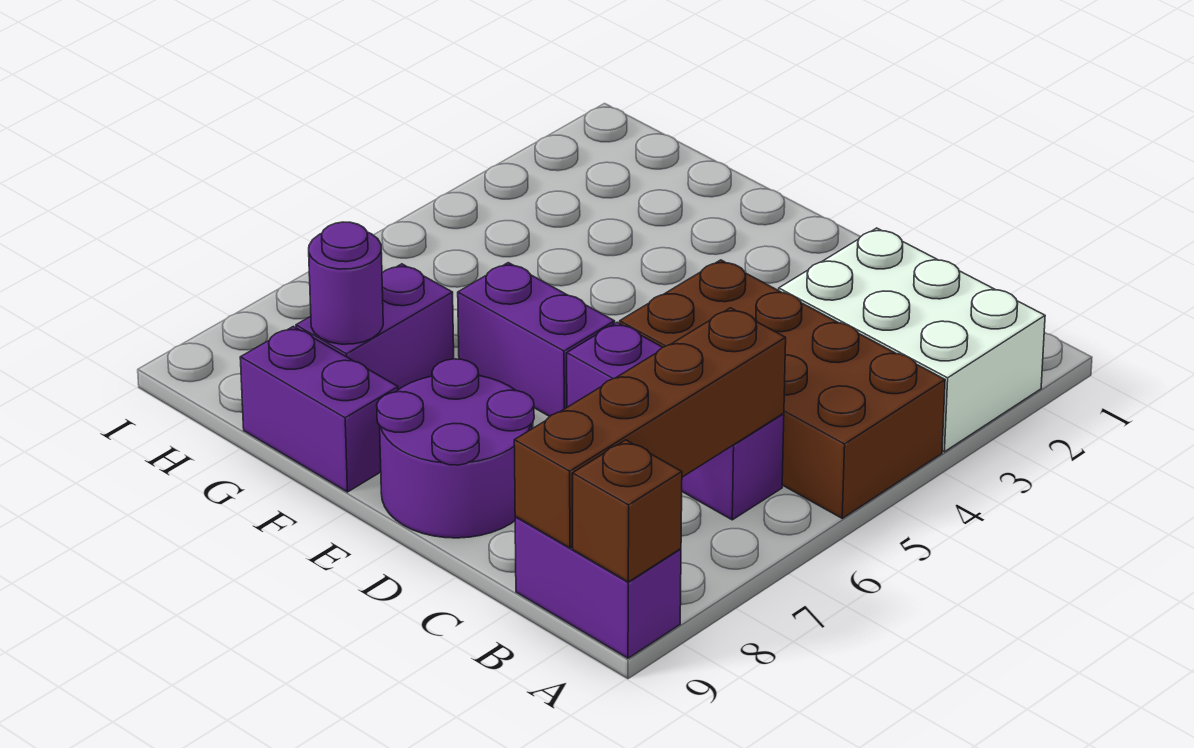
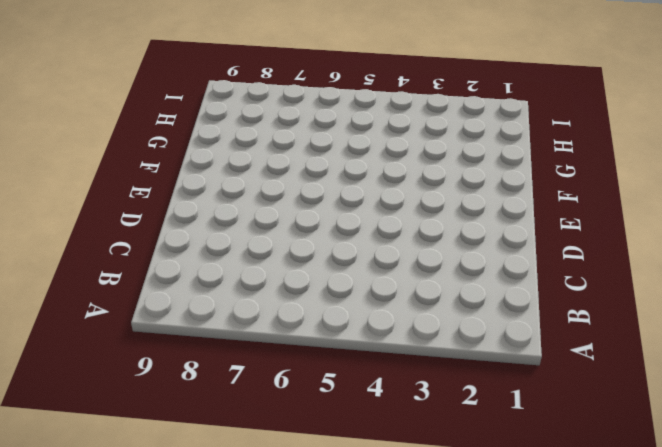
none -> white brick A2:C3 level 1
none -> brown brick A4:D5 level 1

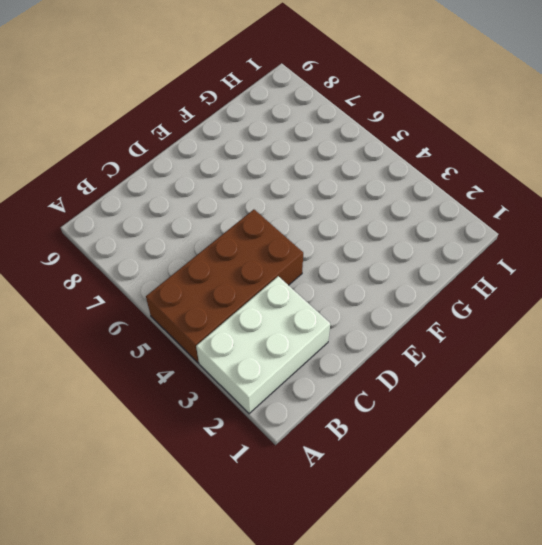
none -> purple brick A9:B9 level 1
none -> purple brick B6:D6 level 1

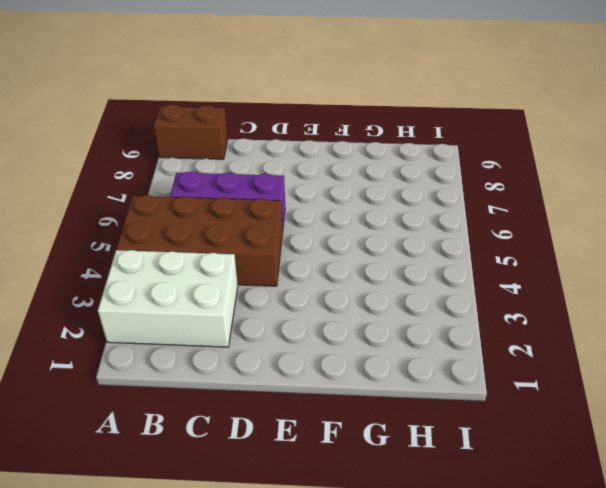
brown brick A9:B9 level 1 -> purple brick A9:B9 level 1
none -> purple round brick D8:E9 level 1
none -> purple brick E6:F6 level 1

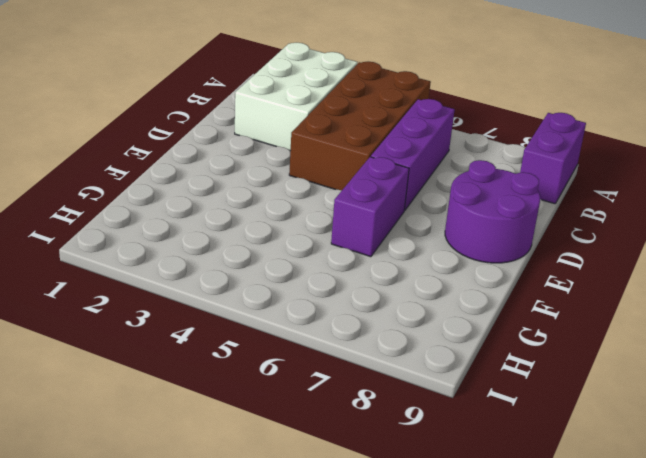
none -> purple brick F9:G9 level 1
none -> purple brick G7:G8 level 1

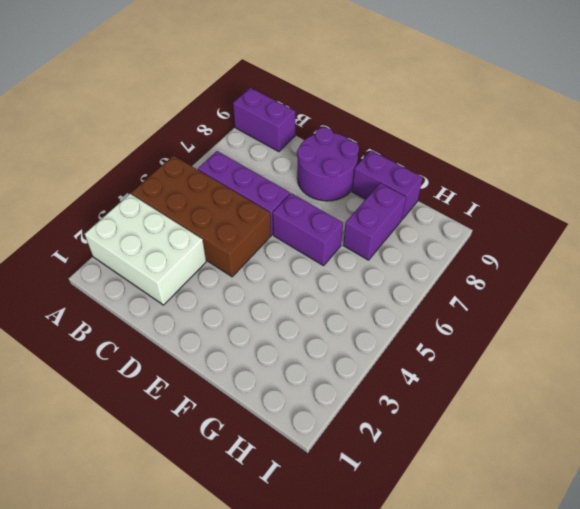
none -> brown brick A9 level 2
none -> brown brick B6:B9 level 2

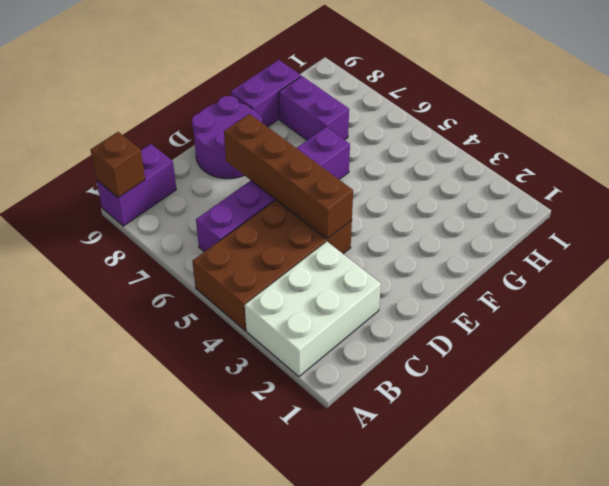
brown brick D4:D7 level 2 -> brown brick B6:B9 level 2
none -> purple round brick G8 level 2

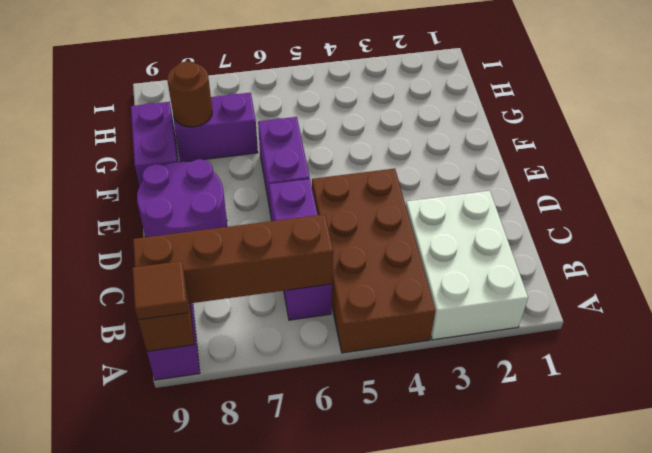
brown tile A9 level 3 -> none
brown round brick G8 level 2 -> purple round brick G8 level 2

